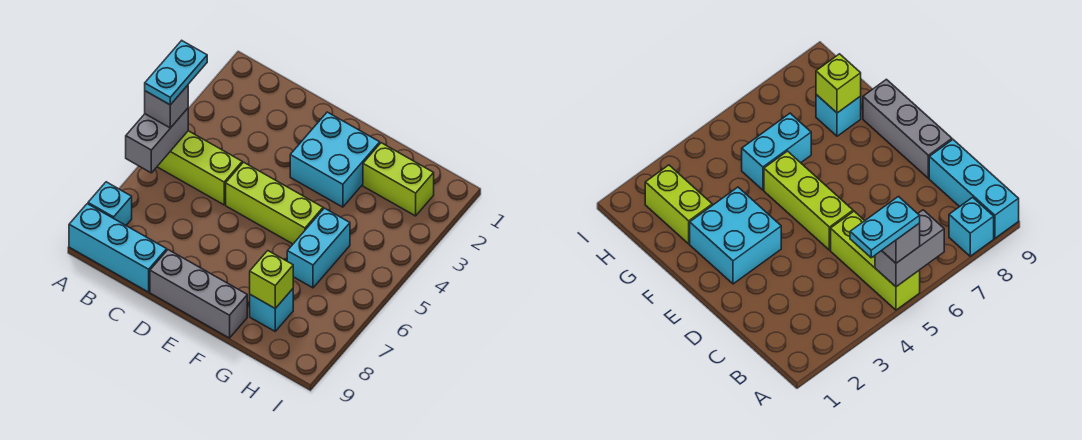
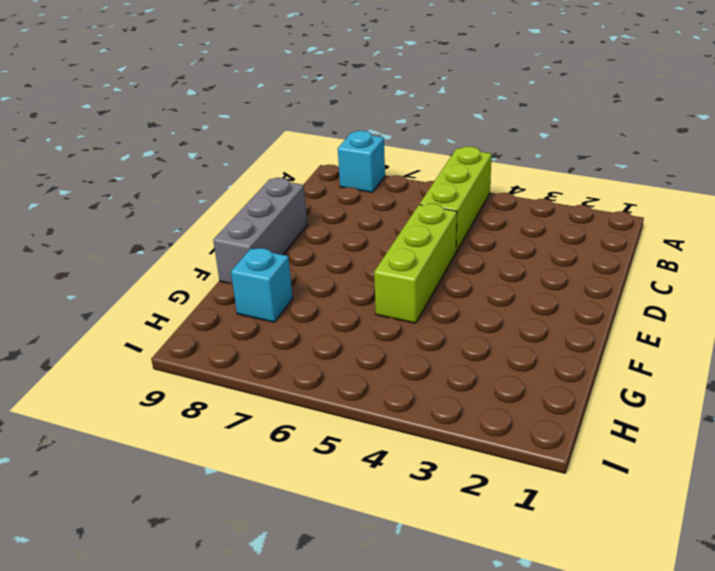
none -> cyan brick A9:C9 level 1
none -> cyan brick E2:F3 level 1
none -> lime brick G2:H2 level 1

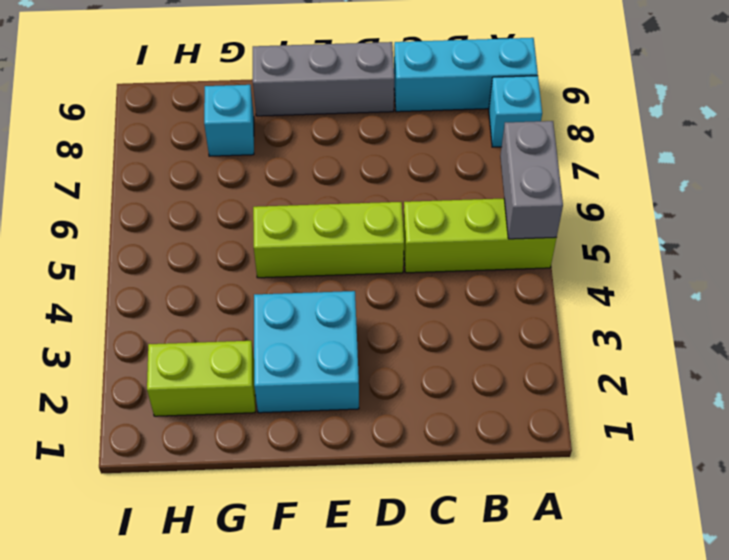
none -> cyan brick G5:G6 level 1
none -> lime brick G8 level 2
none -> grey brick A5 level 3

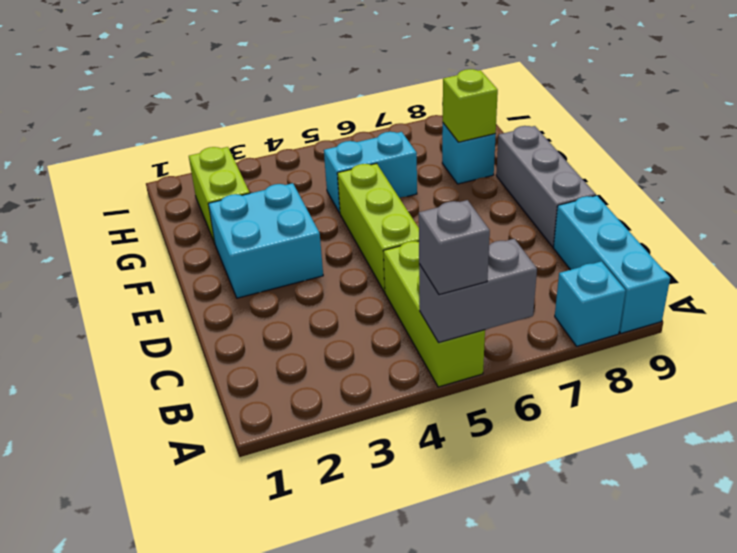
none -> cyan plate A4:A5 level 4

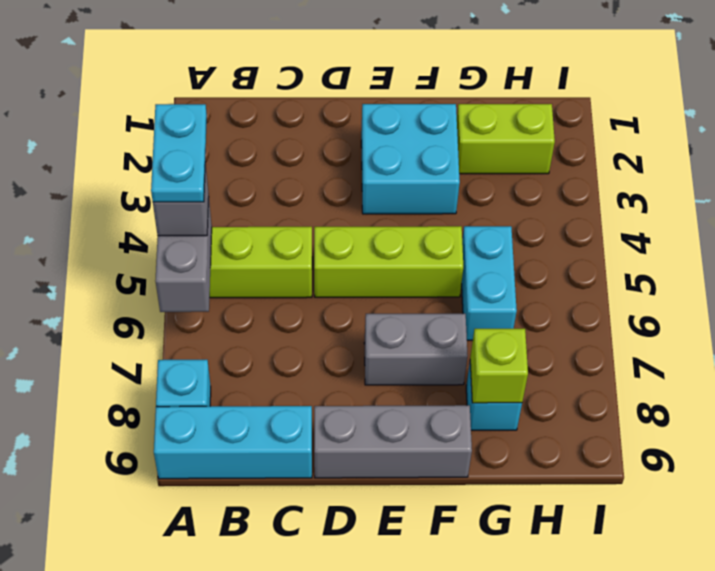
grey brick E7:F7 level 1 -> none

